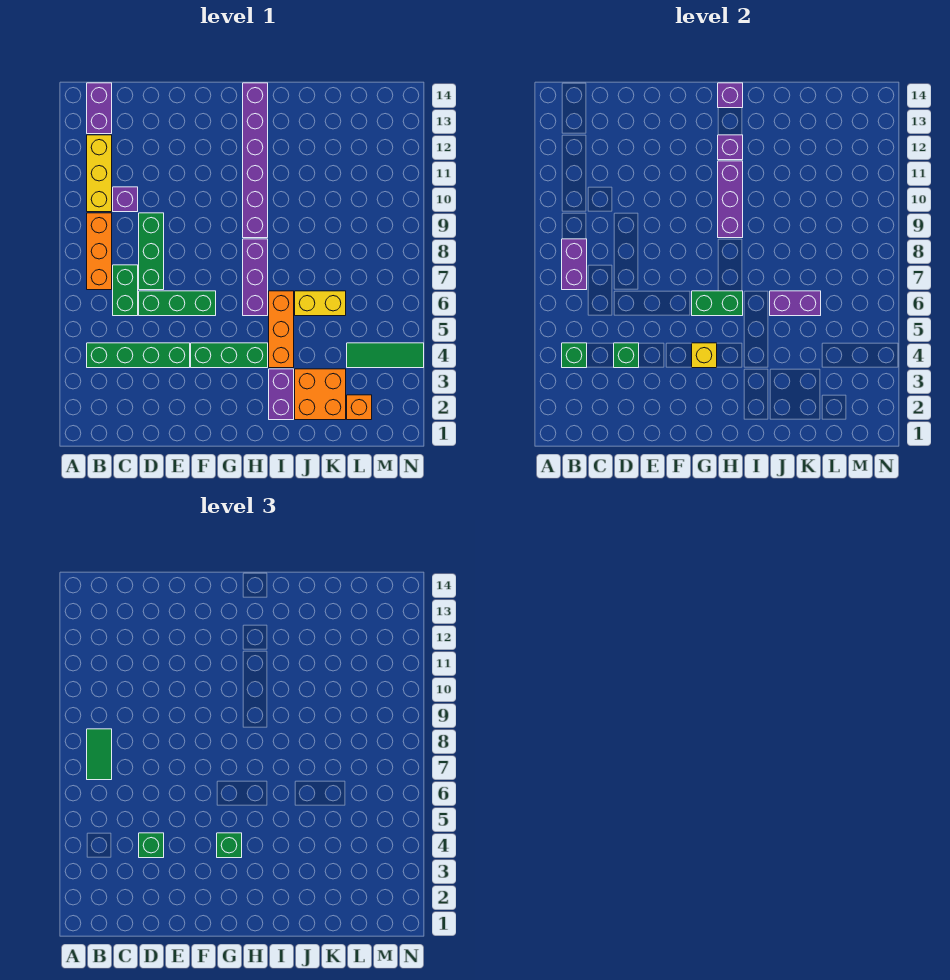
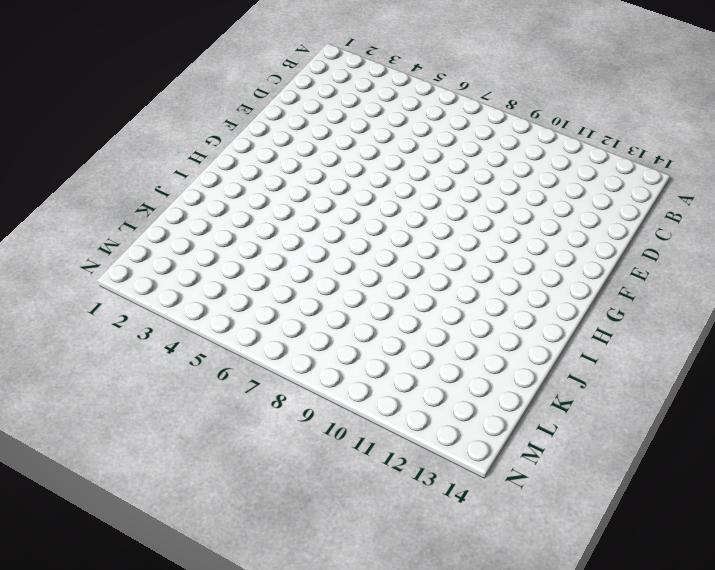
none -> green brick B4:E4 level 1
none -> orange brick B7:B9 level 1
none -> yellow brick B10:B12 level 1

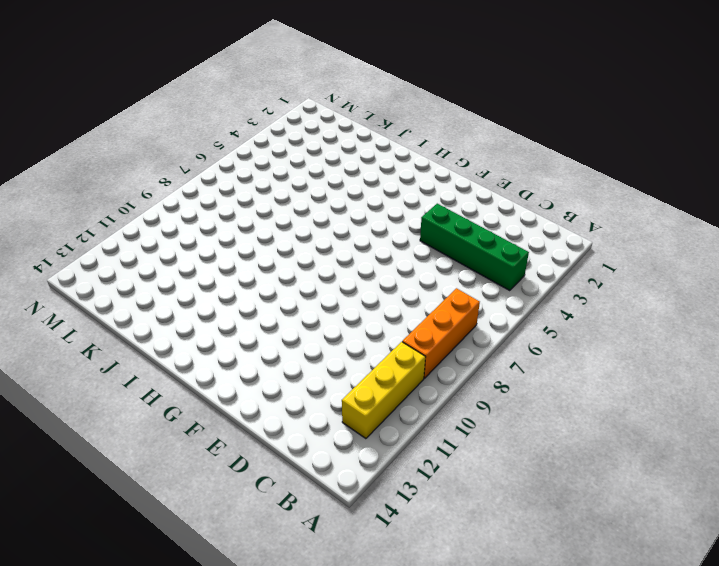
none -> purple brick B13:B14 level 1
none -> green brick C6:C7 level 1
none -> purple brick C10 level 1

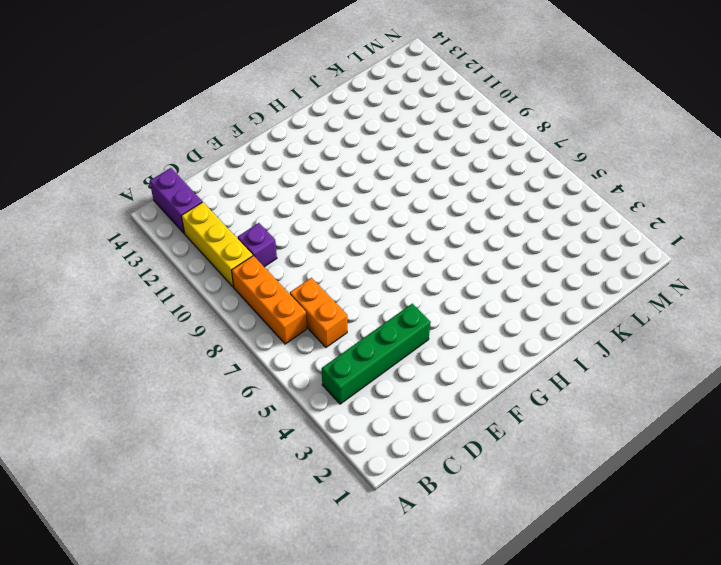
orange brick C6:C7 level 1 -> green brick C6:C7 level 1
none -> green brick D6:F6 level 1
none -> green brick D7:D9 level 1
none -> green brick F4:H4 level 1

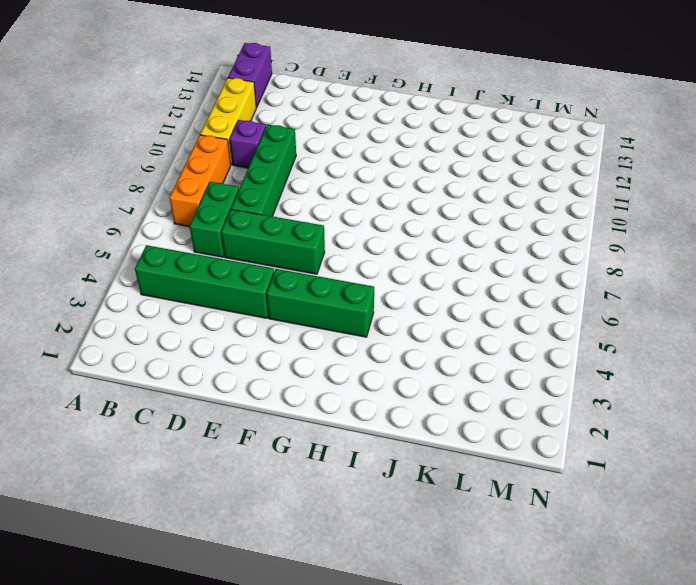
green brick D7:D10 level 1 -> green brick D7:D9 level 1
none -> purple brick H6:H8 level 1
none -> purple brick H9:H14 level 1
none -> purple brick I2:I3 level 1

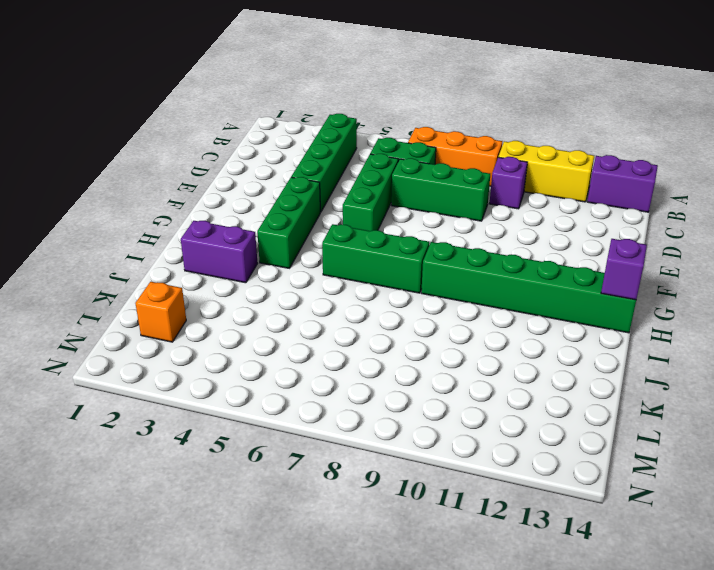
green brick H6:H8 level 1 -> purple brick H6:H8 level 1
green brick H9:H14 level 1 -> purple brick H9:H14 level 1
none -> orange brick I4:I6 level 1
none -> orange brick J2:K3 level 1
none -> yellow brick J6:K6 level 1

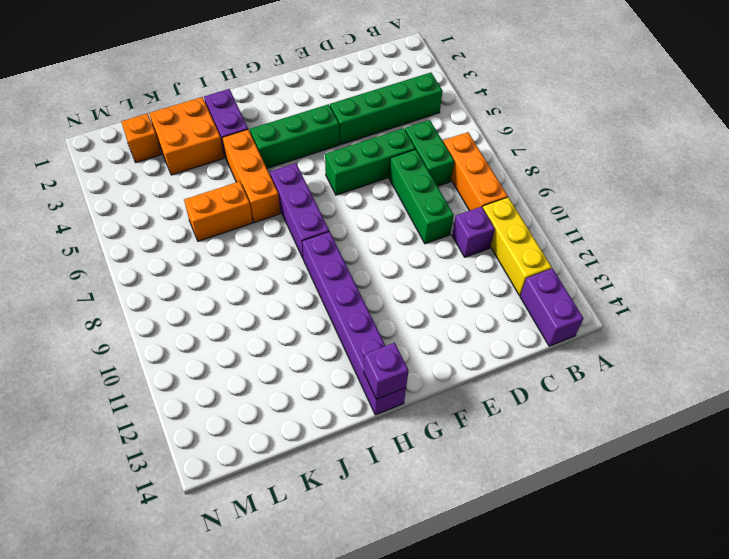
orange brick J6:K6 level 1 -> yellow brick J6:K6 level 1
none -> green tile L4:N4 level 1
none -> green brick B4 level 2
none -> purple brick B7:B8 level 2

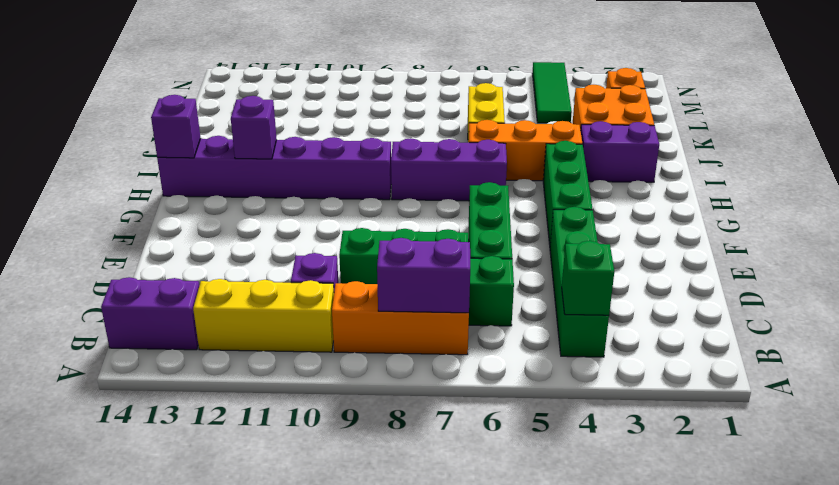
none -> green brick D4 level 2
none -> yellow brick G4 level 2
none -> green brick G6:H6 level 2

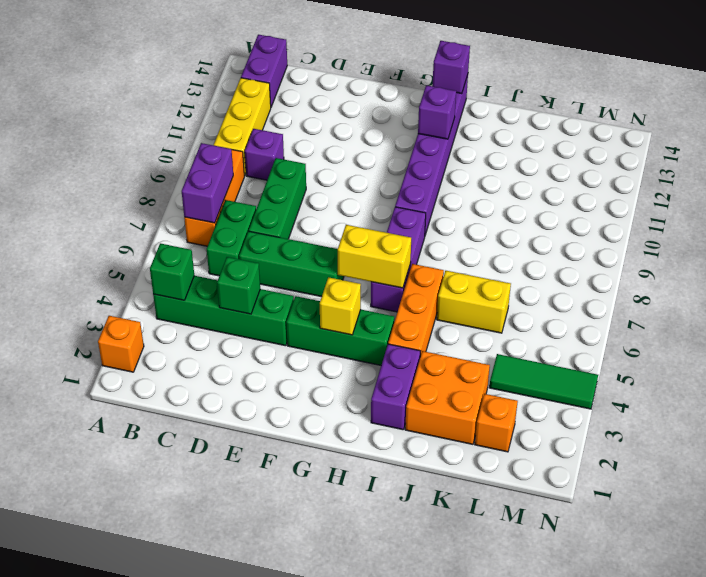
orange brick A2 level 1 -> none
yellow brick G6:H6 level 2 -> green brick G6:H6 level 2
none -> purple brick H9:H11 level 2
none -> purple brick J6:K6 level 2
none -> green tile B7:B8 level 3

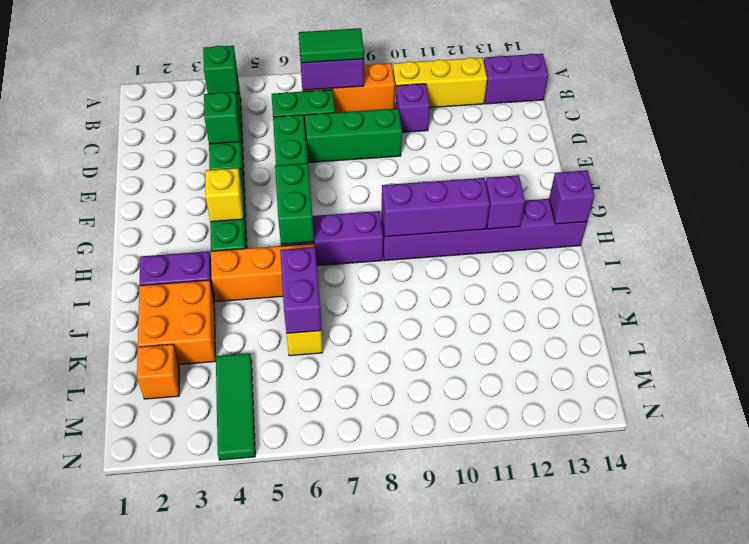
none -> green brick D4 level 3
none -> green brick G4 level 3

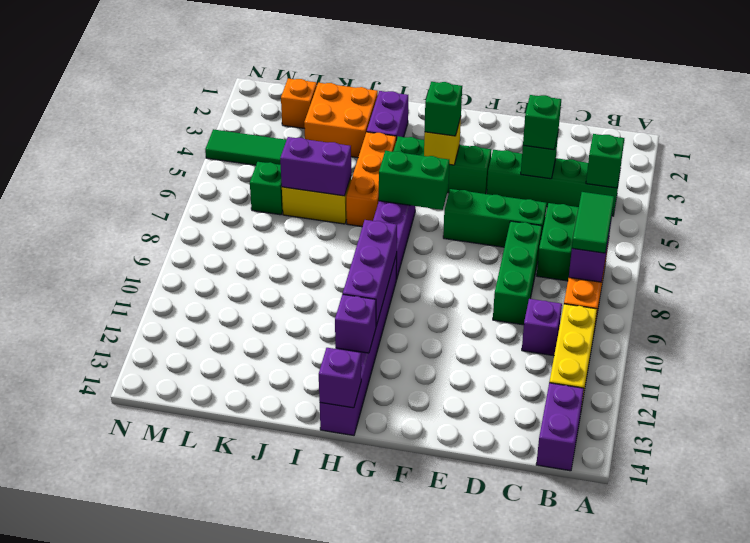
green brick L6 level 1 -> none

